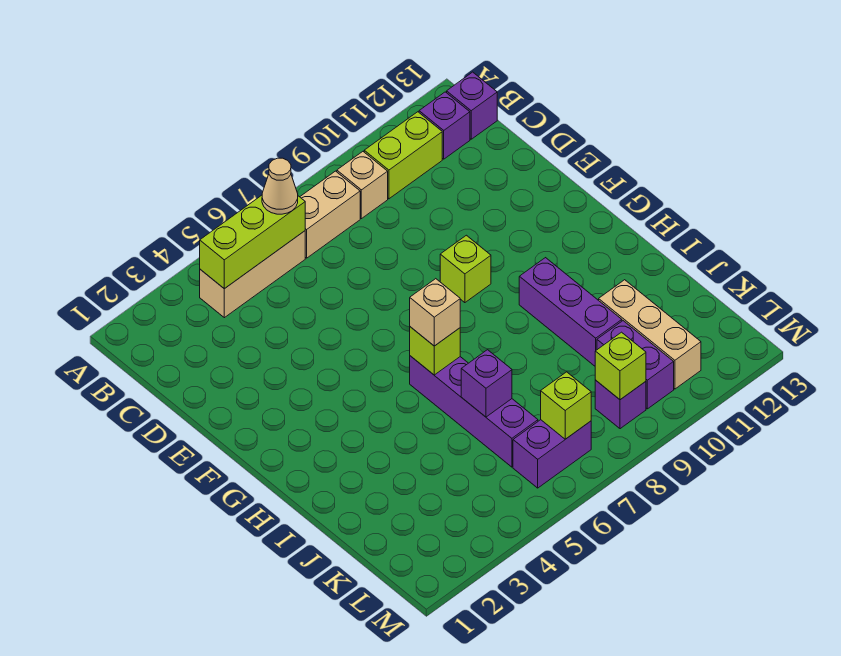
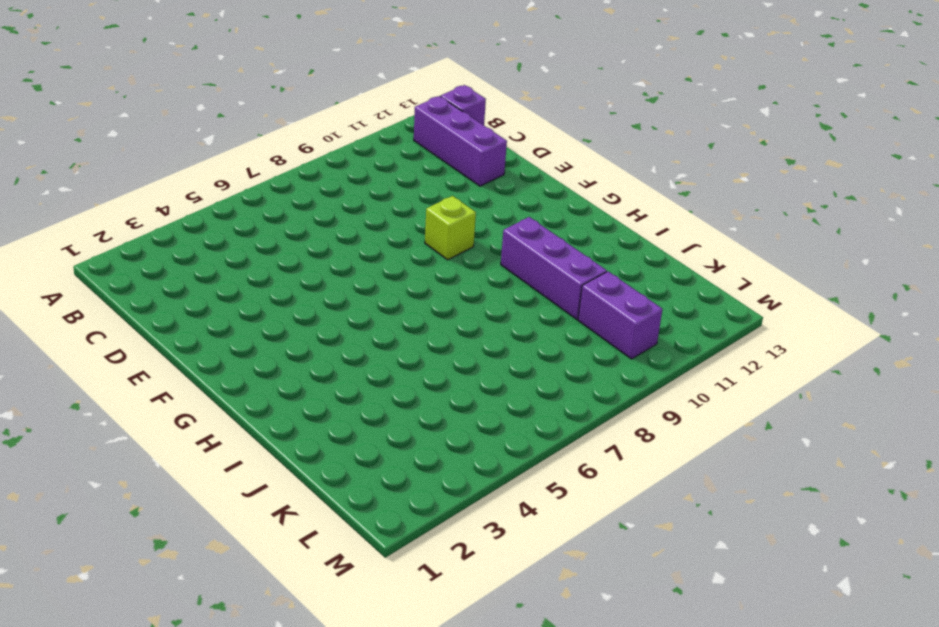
purple brick B12:D12 level 1 -> purple brick B12 level 1
none -> tan brick B4:B6 level 1
none -> tan brick B7:B8 level 1
none -> tan brick B9 level 1

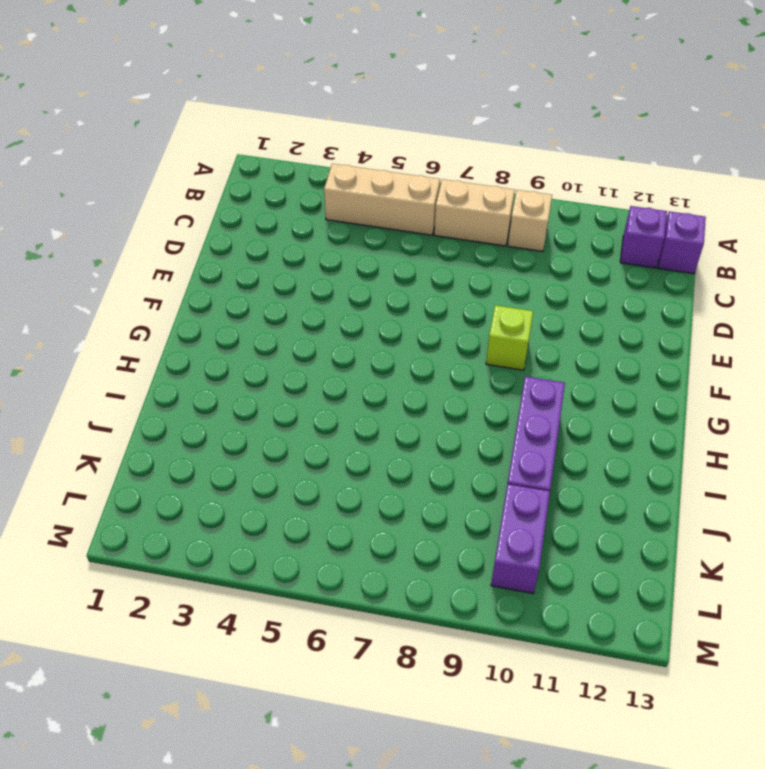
none -> lime brick B10:B11 level 1
none -> purple brick H6:K6 level 1
none -> tan brick J11:L11 level 1

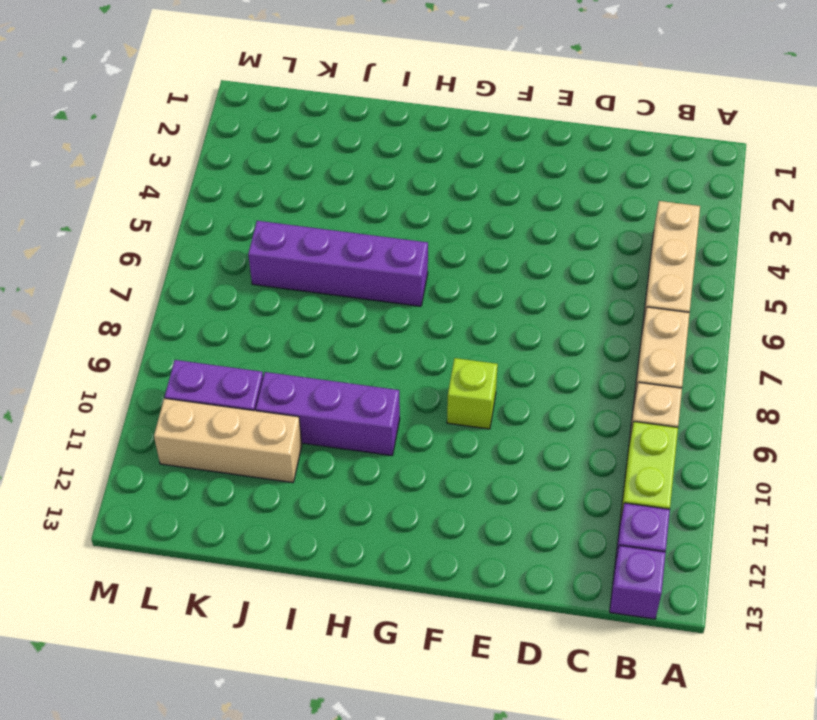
none -> purple brick L6:L7 level 1
none -> purple brick L9 level 1
none -> lime brick B4:B6 level 2

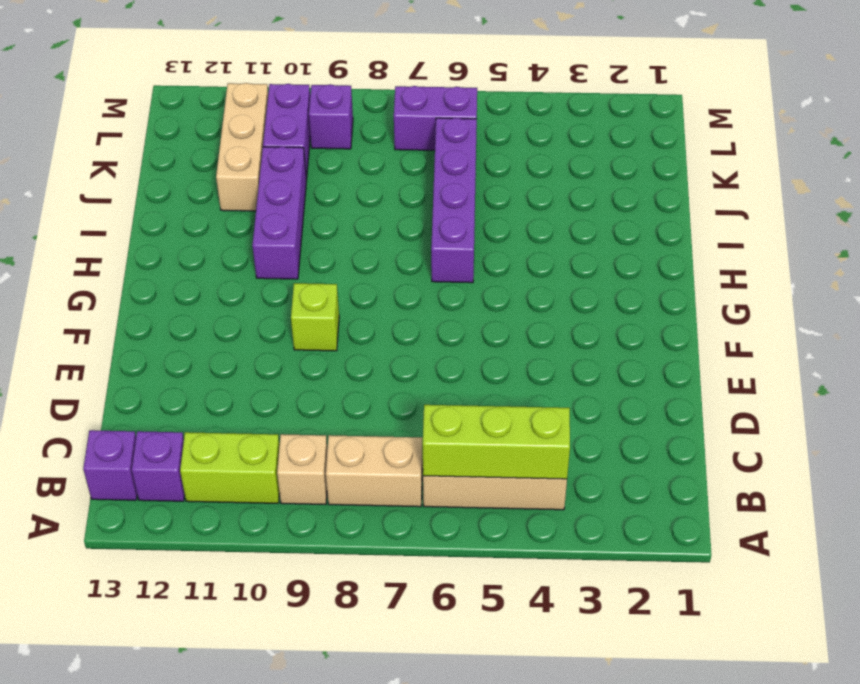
none -> lime brick H6 level 2
none -> purple brick J6 level 2
none -> lime brick L7 level 2

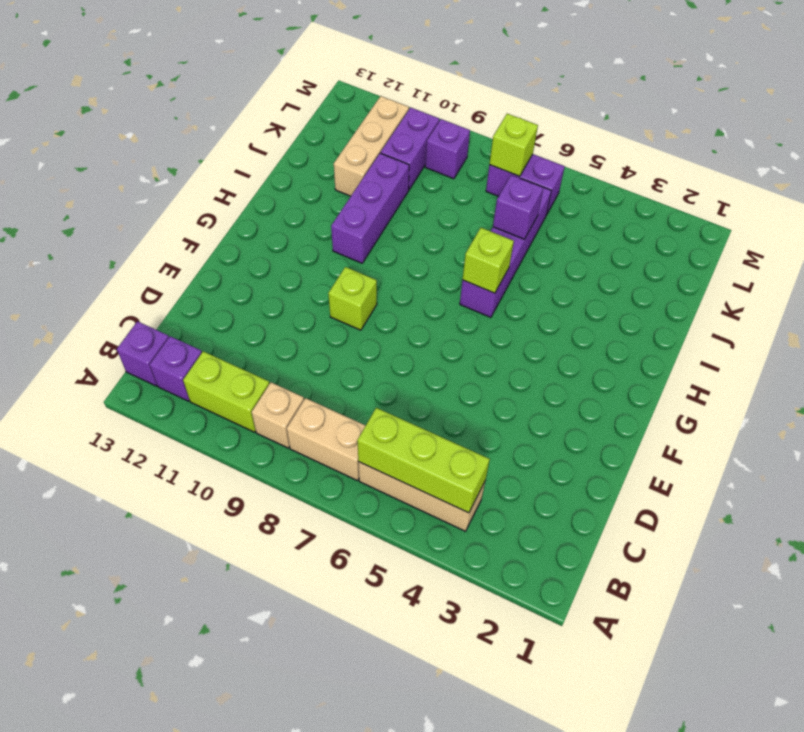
none -> lime brick L9 level 2
none -> tan cone B6 level 3
none -> tan brick H6 level 3

